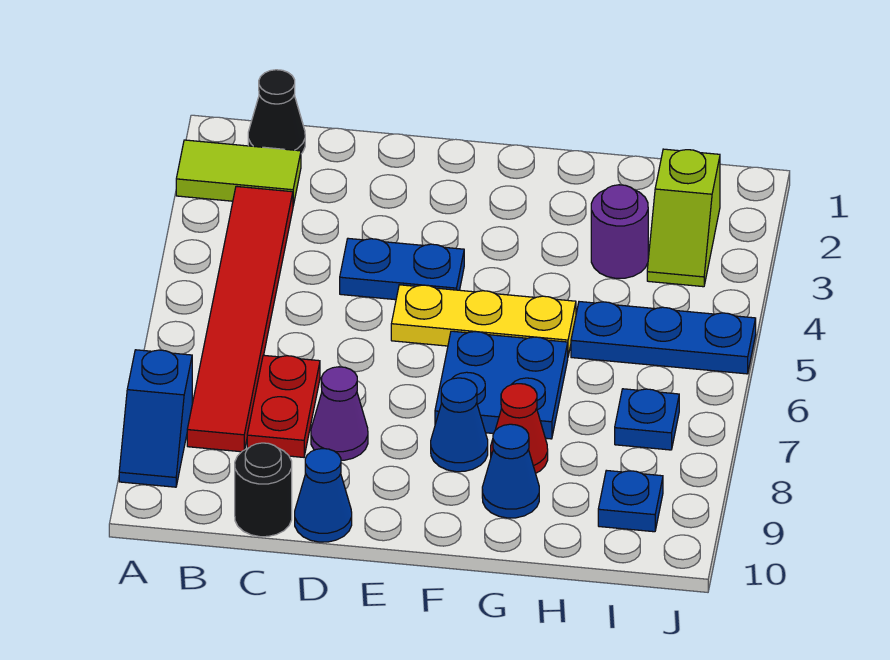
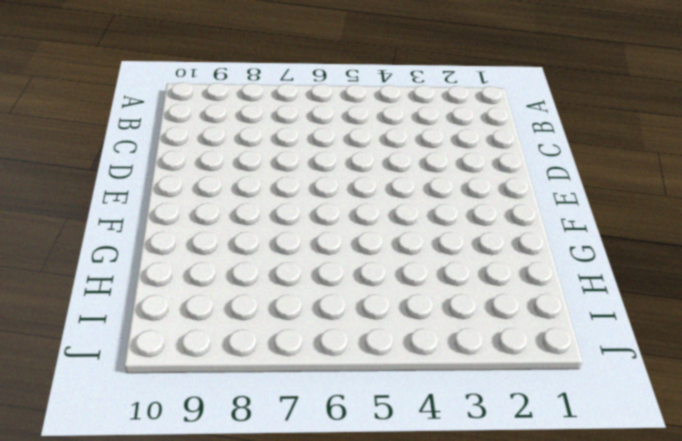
none -> lime tile A2:B2 level 1
none -> blue slope A8:A9 level 1 top 8
none -> black cone B1 level 1

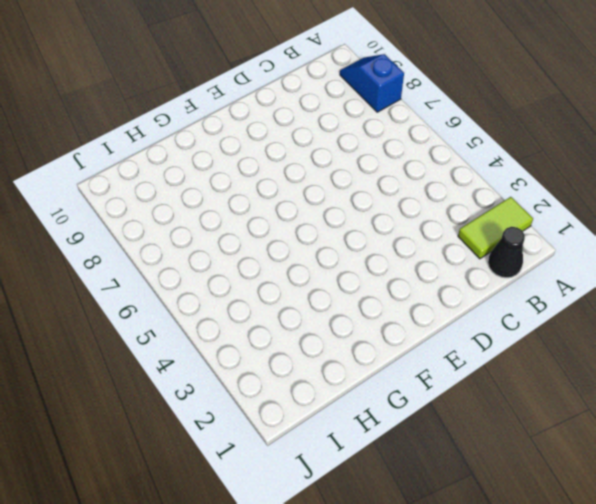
none -> red tile B3:B8 level 1
none -> red plate C7:C8 level 1
none -> black round brick C10 level 1

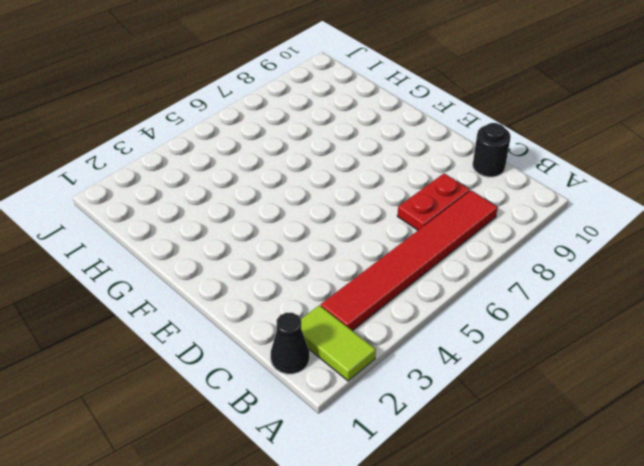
none -> blue slope A8:A9 level 1 top 8
none -> blue plate D4:E4 level 1
none -> purple cone D8 level 1

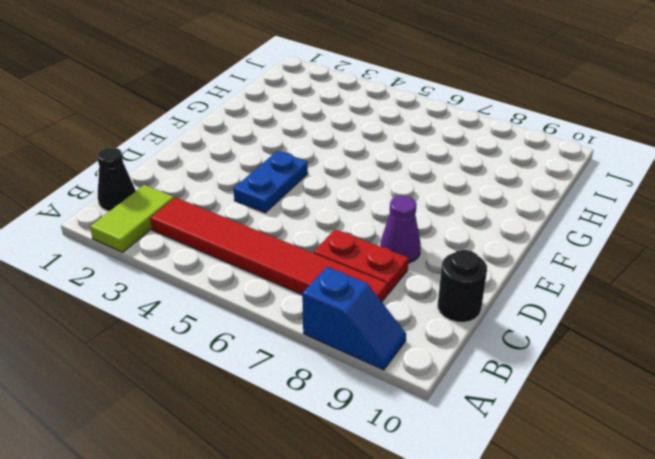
none -> blue cone D10 level 1
none -> yellow plate E5:G5 level 1
none -> blue plate F6:G7 level 1

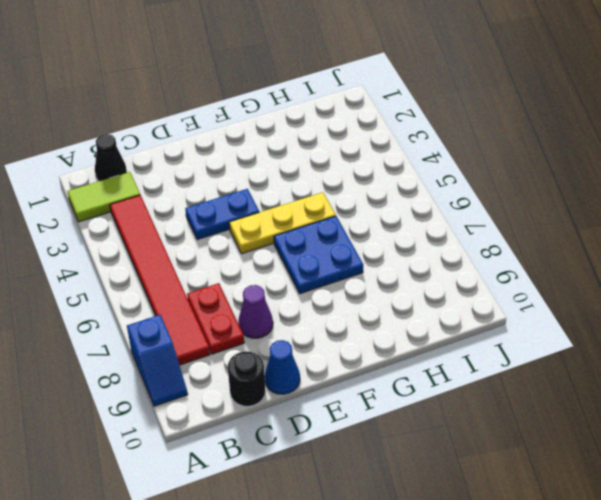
none -> blue cone F8 level 1
none -> red cone G8 level 1
none -> blue cone G9 level 1

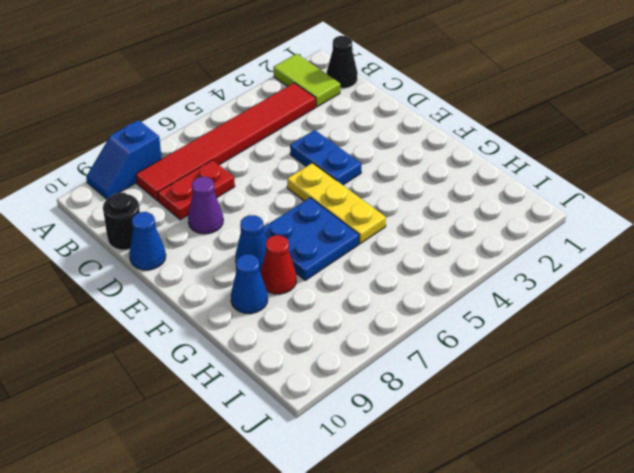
none -> purple round brick H3 level 1
none -> blue plate H5:J5 level 1
none -> lime slope I2:I3 level 1 top 2

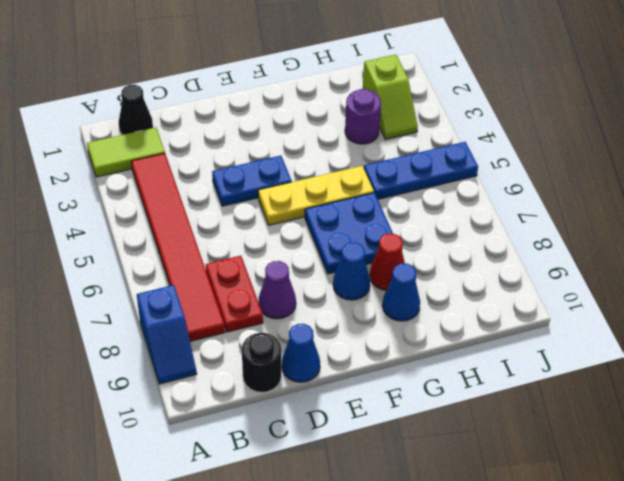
none -> blue plate I7 level 1
none -> blue plate I9 level 1

